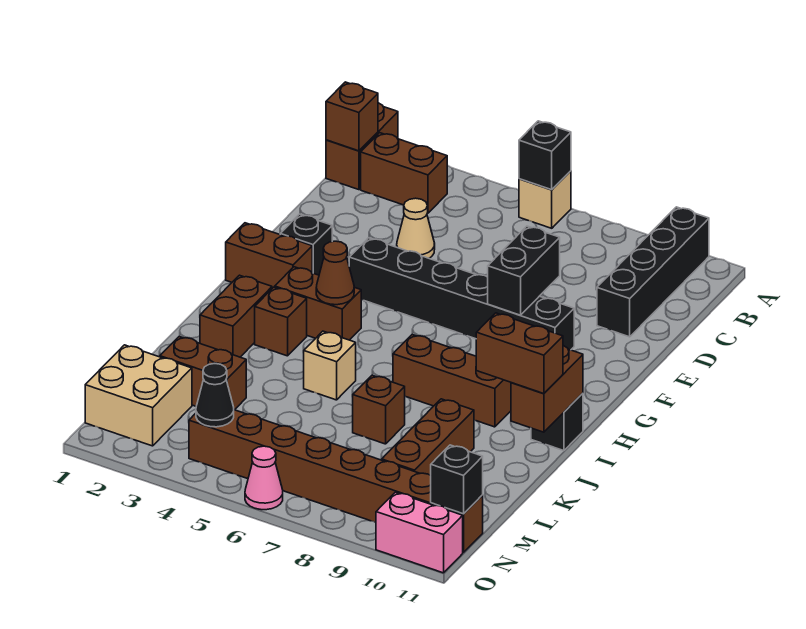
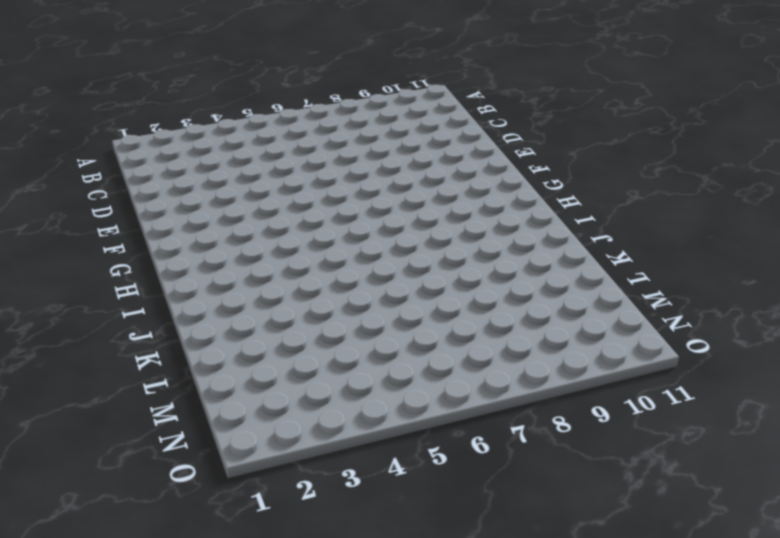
none -> brown brick A1:B1 level 1
none -> tan brick A6 level 1
none -> black brick A10:D10 level 1

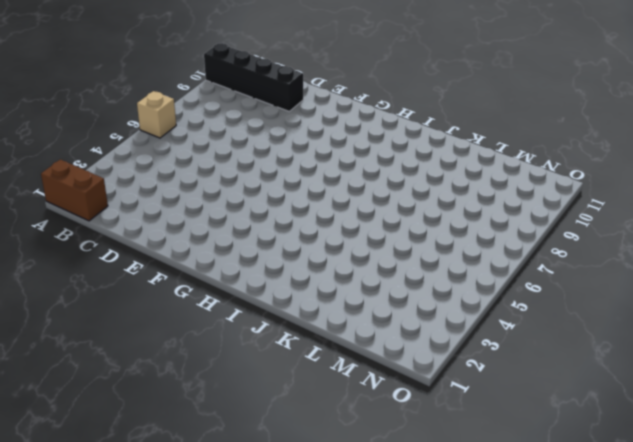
none -> brown brick B2:B3 level 1
none -> tan cone D4 level 1
none -> black brick F2 level 1

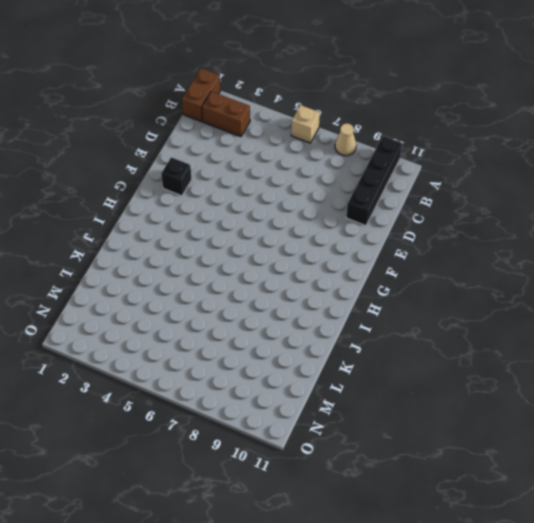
tan cone A8 level 1 -> tan cone D4 level 1
none -> black brick F4:F9 level 1
none -> brown brick G1:G2 level 1
none -> brown brick H3:H4 level 1

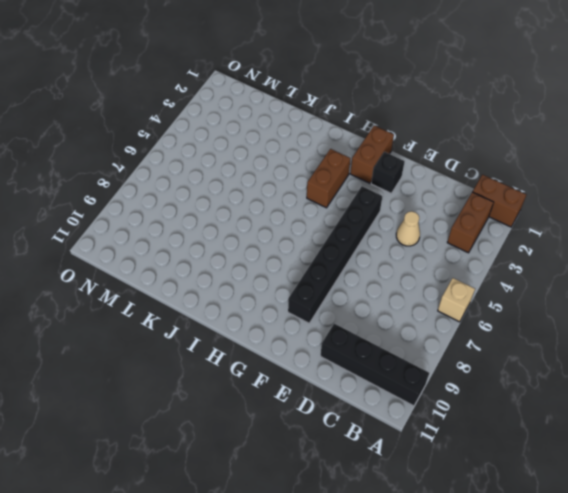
none -> brown brick I2:J2 level 1
none -> brown brick I3 level 1
none -> brown brick I7:I9 level 1

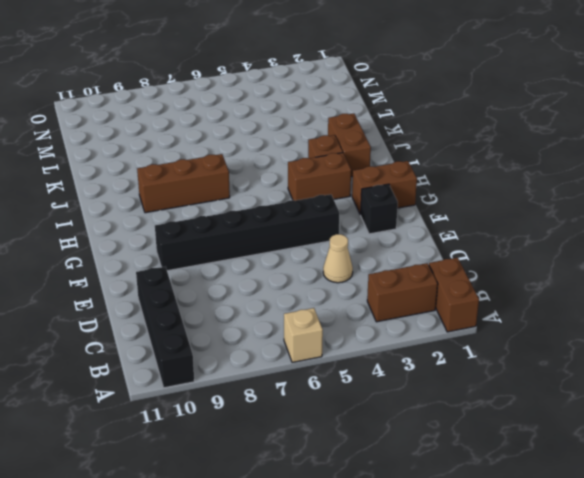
none -> black brick I11 level 1
none -> tan brick J5 level 1
none -> brown brick K7 level 1

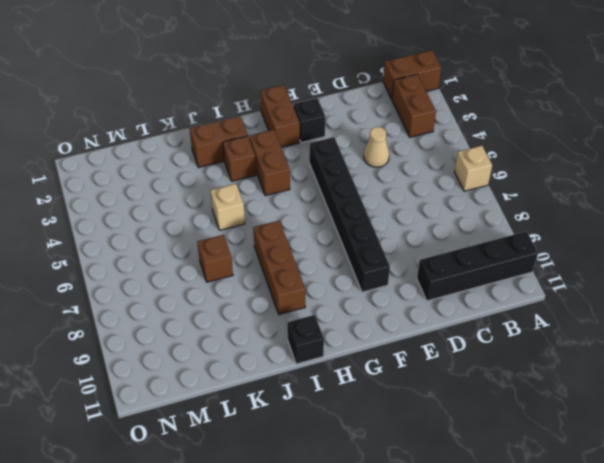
none -> brown brick K9:M9 level 1
none -> brown brick L2:L3 level 1
none -> tan brick M1:N2 level 1

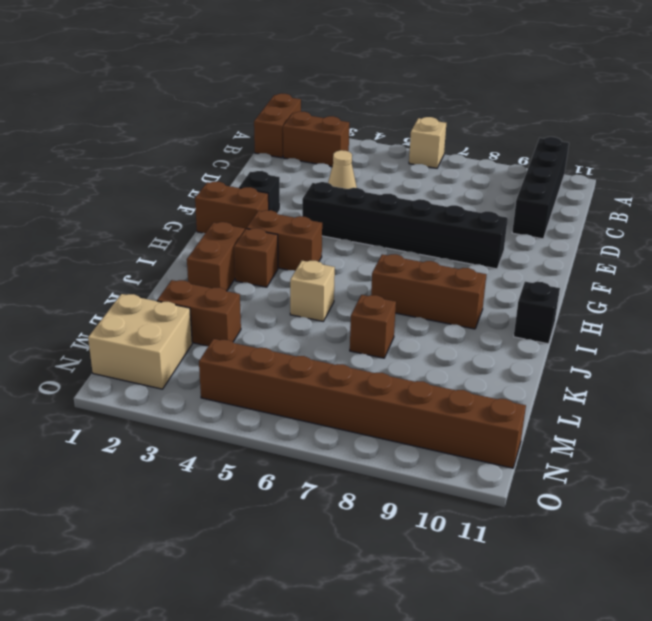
none -> brown brick K9:M9 level 1
none -> pink cone O6 level 1
none -> pink brick O10:O11 level 1

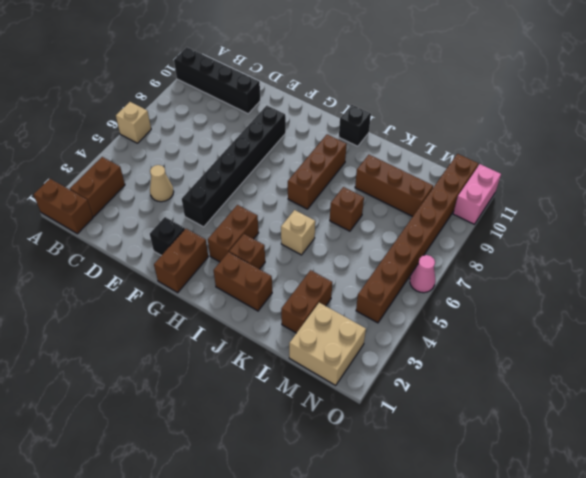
none -> black brick A6 level 2
none -> brown brick B1 level 2
none -> black brick E8:F8 level 2

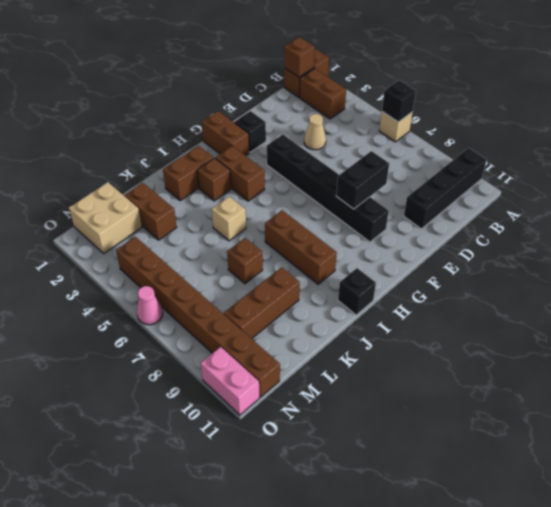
none -> brown cone H4 level 2
none -> brown brick I11:J11 level 2
none -> black cone N4 level 2

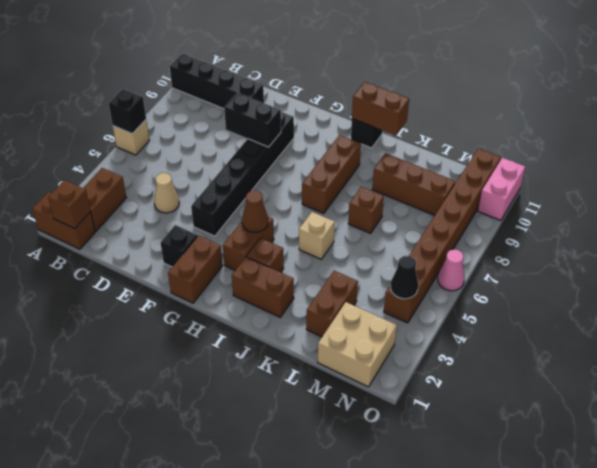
none -> black brick N11 level 2
none -> brown brick J10:J11 level 3

